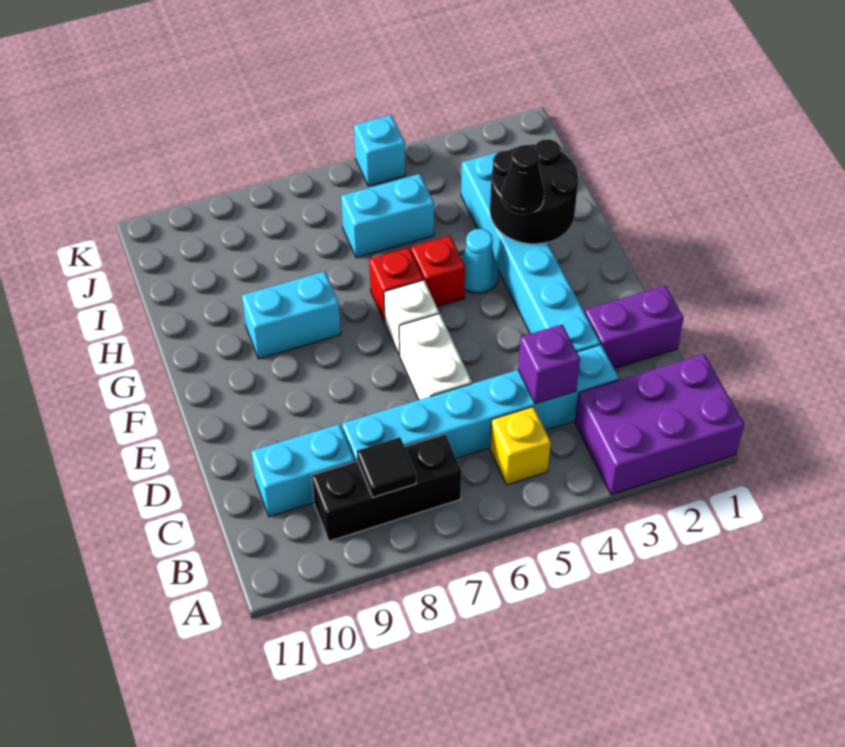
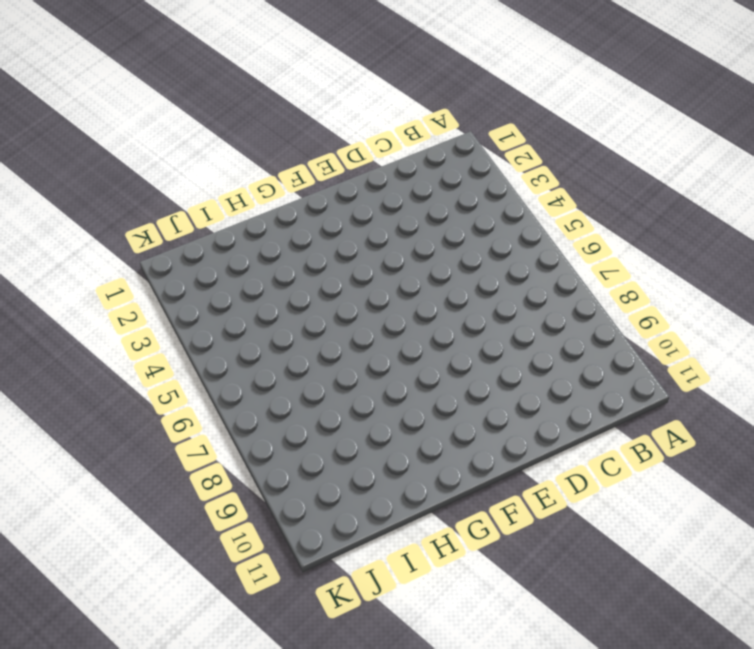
none -> purple brick A1:B3 level 1
none -> yellow brick B5 level 1
none -> black brick B7:B9 level 1

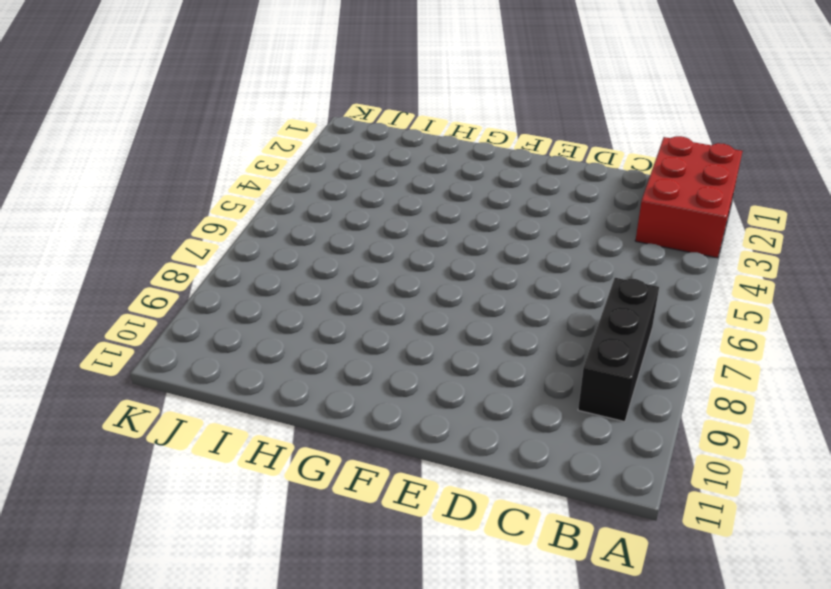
red brick A1:B3 level 1 -> purple brick A1:B3 level 1
none -> yellow brick B5 level 1
none -> cyan brick C3:C8 level 1
none -> cyan brick C9:C10 level 1

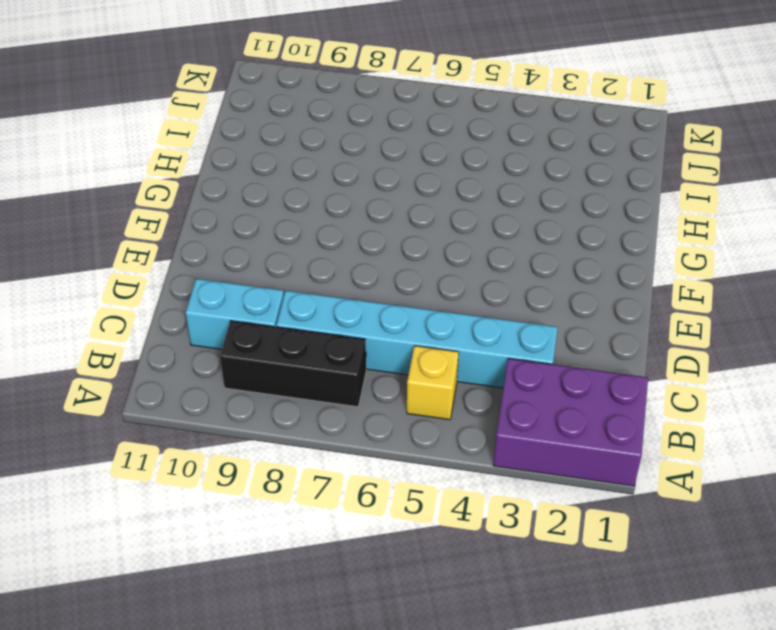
none -> purple brick D1:D2 level 1
none -> cyan brick D3:I3 level 1
none -> white brick D6:E6 level 1

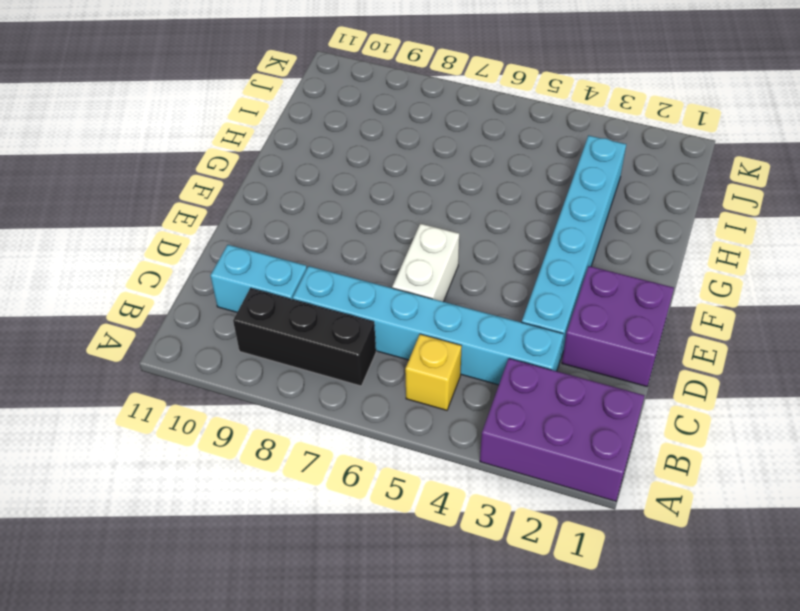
purple brick D1:E2 level 1 -> purple brick D1:D2 level 1
none -> white brick F6 level 1
none -> cyan cone G4 level 1
none -> red brick G5 level 1

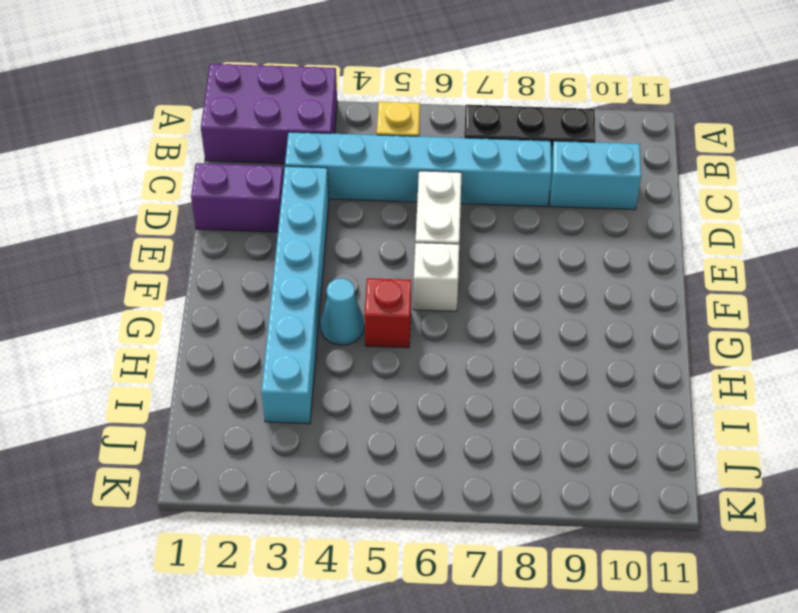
none -> red brick G6 level 1
none -> cyan brick G8:G9 level 1
none -> cyan brick I5:I6 level 1

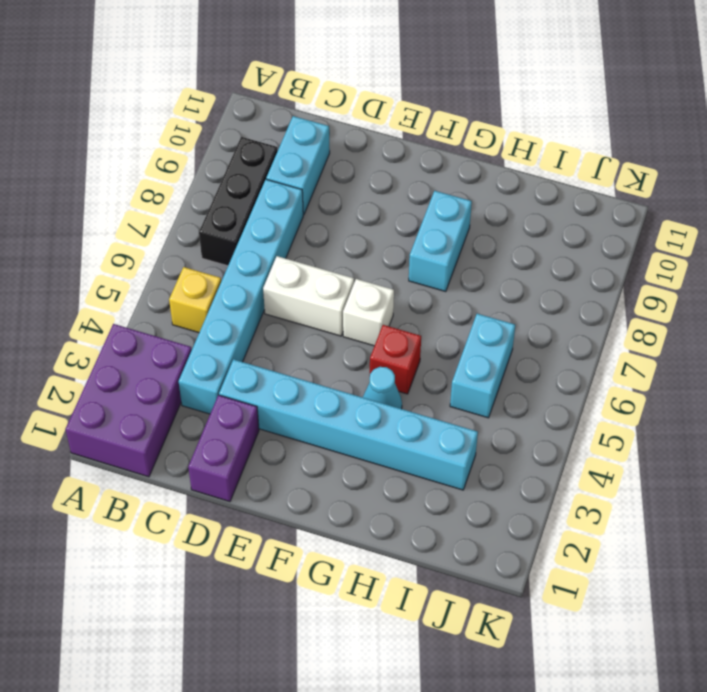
none -> red brick G6 level 1
none -> cyan brick K5 level 1
none -> black tile B8 level 2

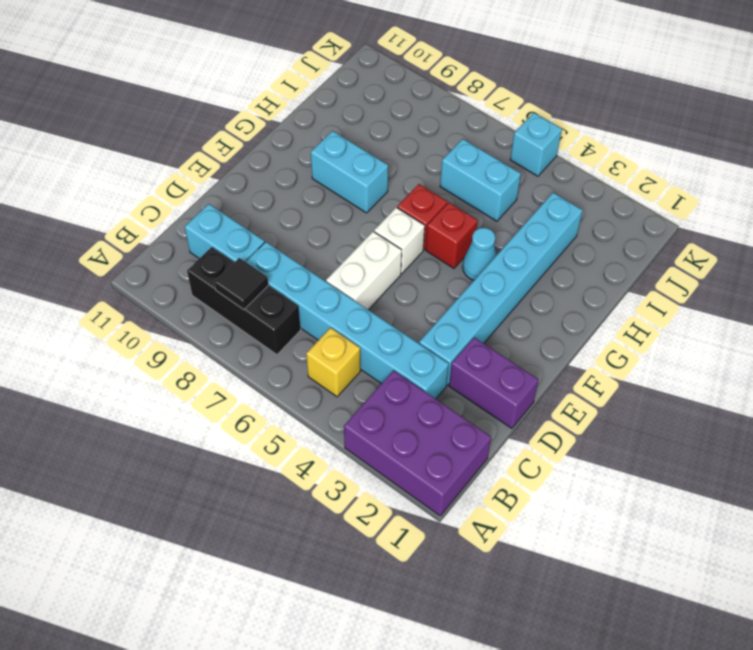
none -> purple brick C4 level 2
none -> black round brick G2:H3 level 2
none -> black cone G3 level 3

